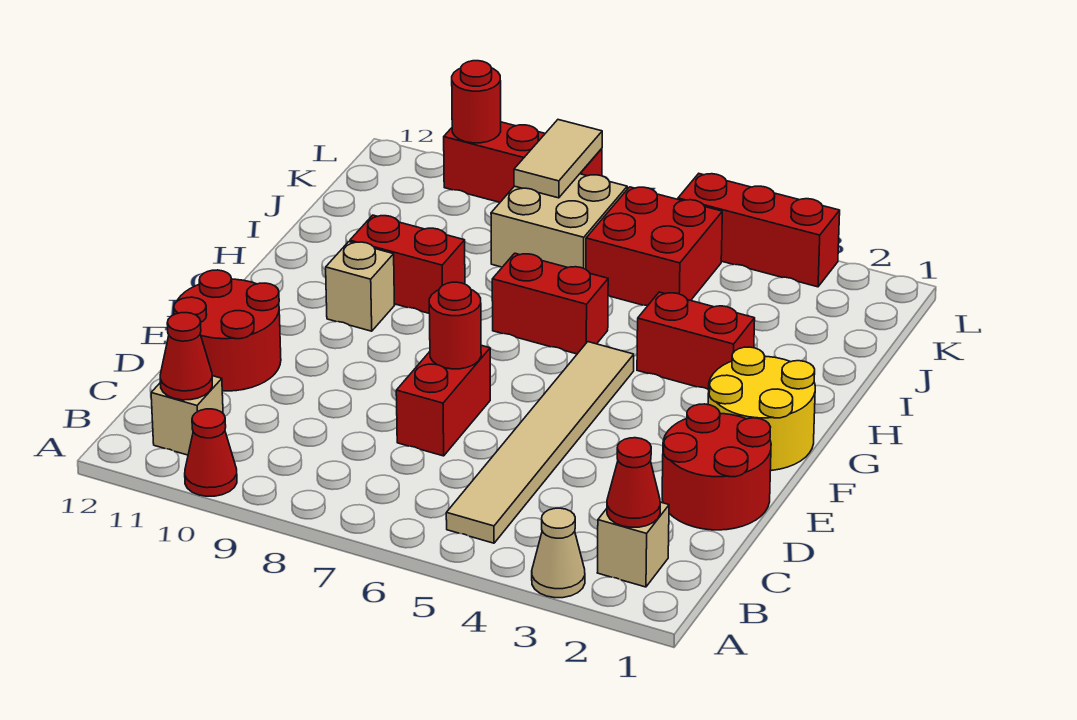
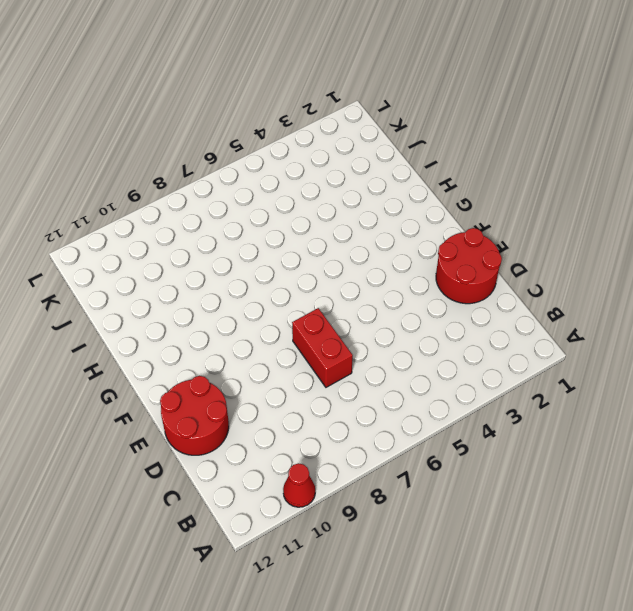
none -> tan cone A3 level 1
none -> tan brick B2 level 1
none -> tan tile B5:G5 level 1

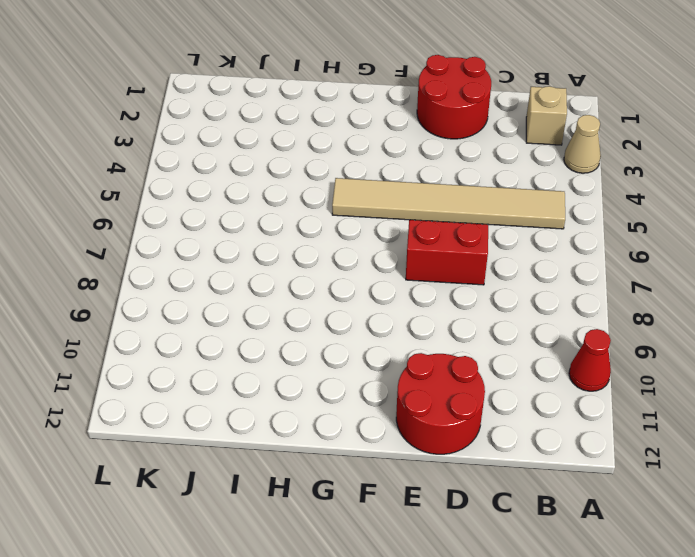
none -> tan brick B11 level 1
none -> yellow round brick F1:G2 level 1
none -> tan brick G10 level 1

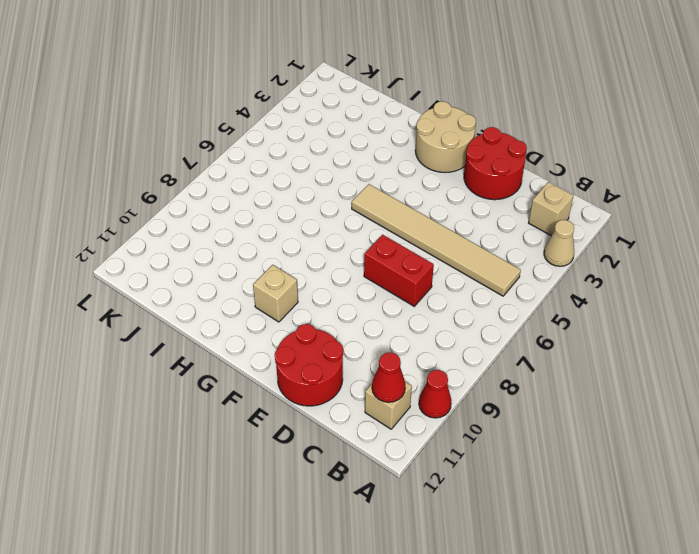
tan round brick F1:G2 level 1 -> yellow round brick F1:G2 level 1
none -> red brick H3:H4 level 1
none -> red brick H6:H7 level 1
none -> red brick H9:H10 level 1

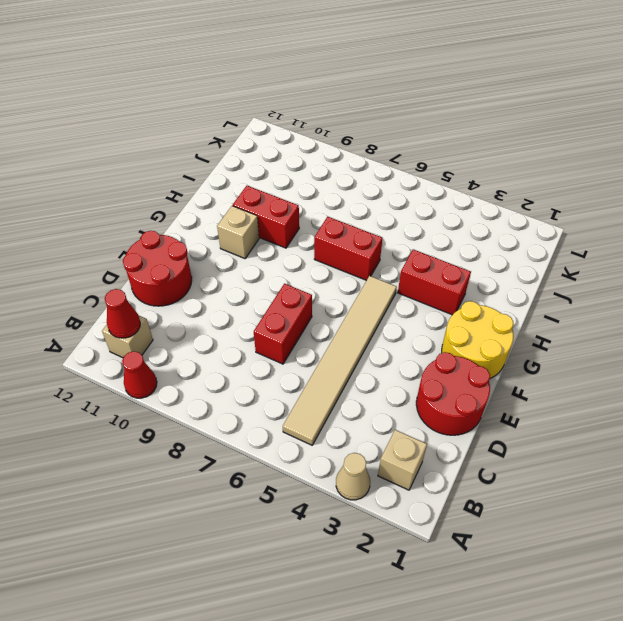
none -> red brick J5:K6 level 1
none -> tan brick J7:K8 level 1
none -> red brick L3:L5 level 1

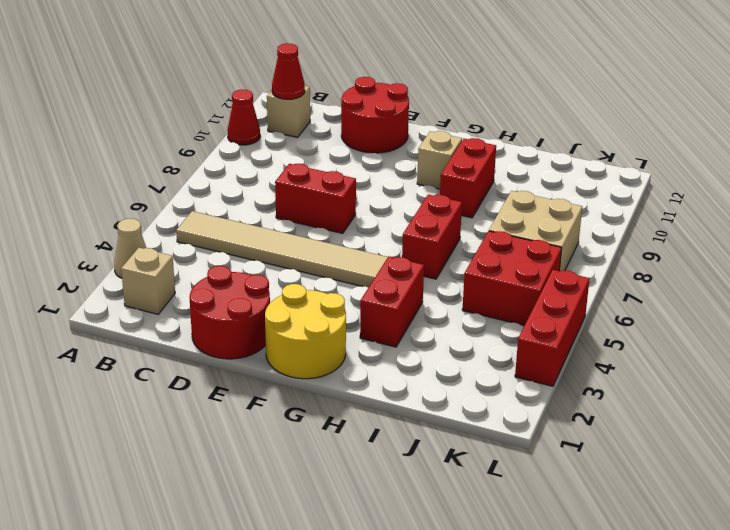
none -> red brick L8:L10 level 1
none -> red cone B2 level 2
none -> red round brick E7 level 2

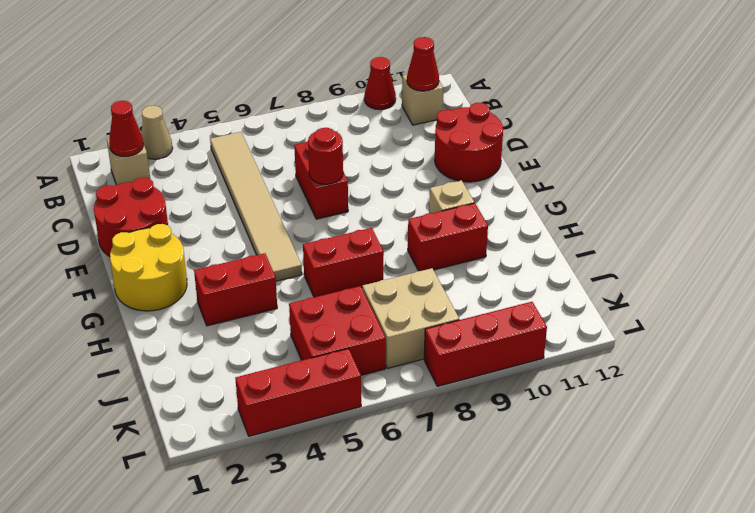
none -> tan tile K8:L8 level 2
none -> red round brick L10 level 2

